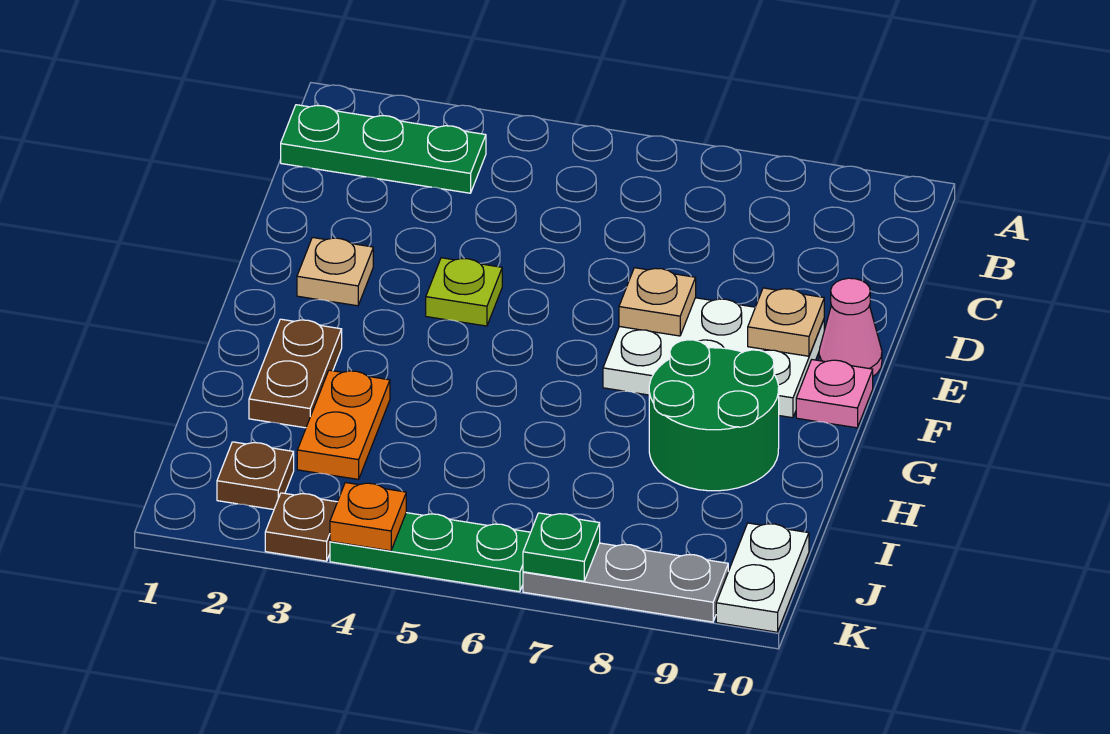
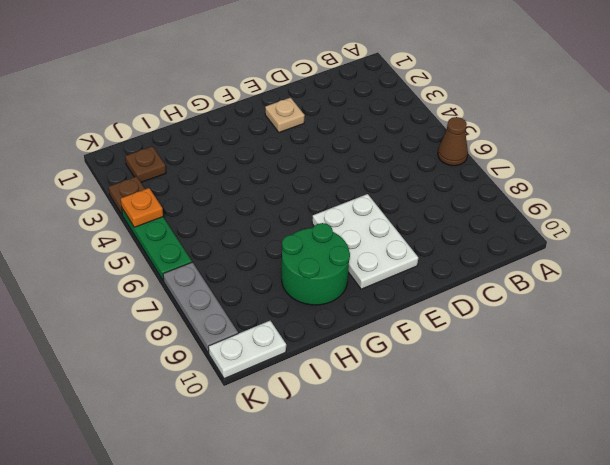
brown cone A6 level 1 -> none
none -> green plate B1:B3 level 1
none -> lime plate E4 level 1
none -> pink cone E10 level 1

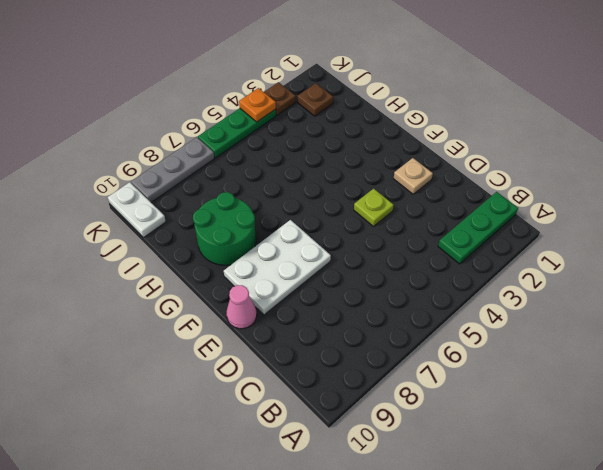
none -> pink plate F10 level 1
none -> brown plate G2:H2 level 1
none -> orange plate H3:I3 level 1

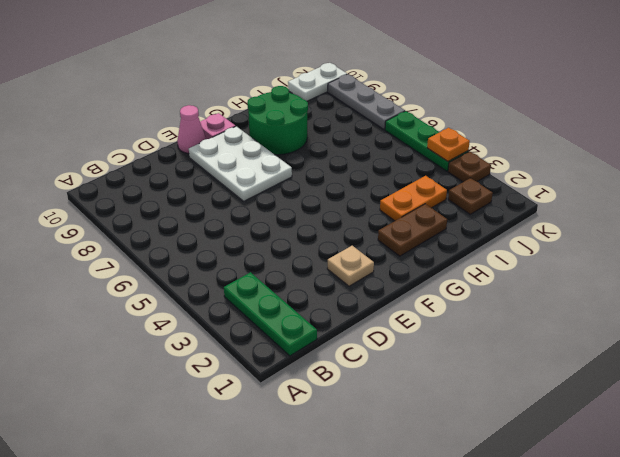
none -> lime plate E4 level 1
none -> tan plate E7 level 2
none -> tan plate E9 level 2

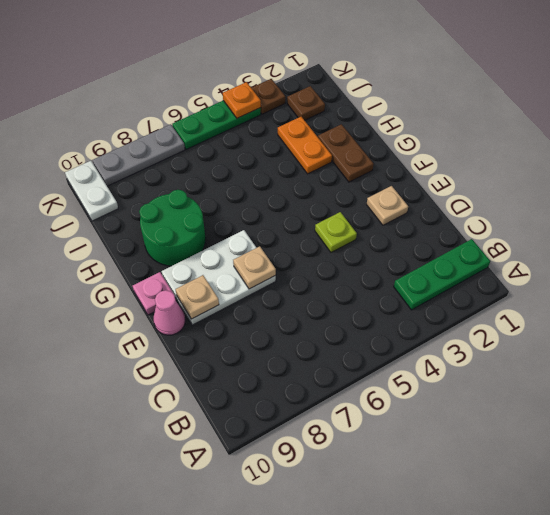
none -> green plate K7 level 2

